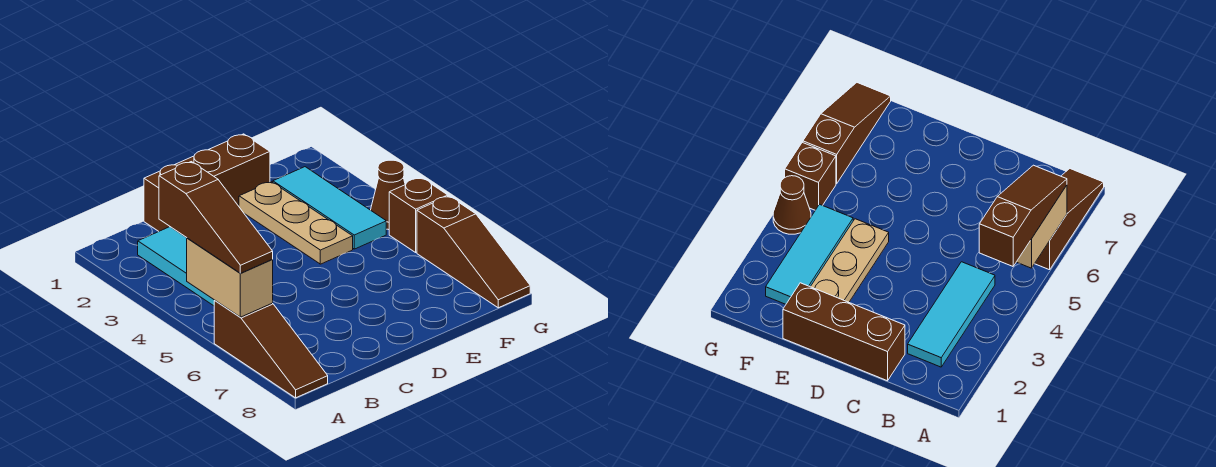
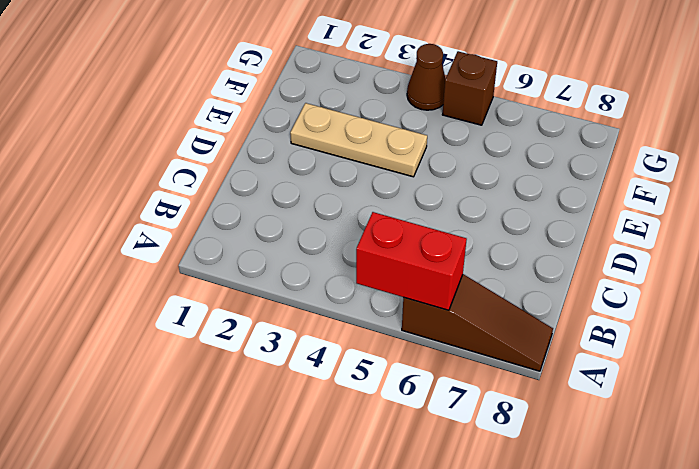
red brick A5:A6 level 2 -> tan brick A5:A6 level 2
none -> cyan tile B2:B4 level 1
none -> brown brick C1:E1 level 1

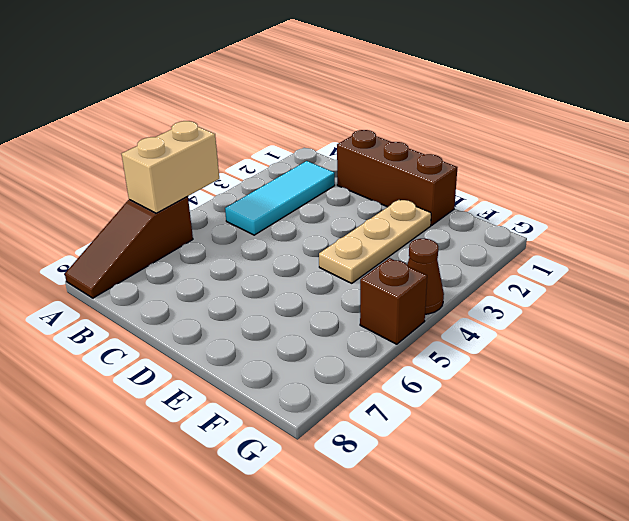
none -> cyan tile F2:F4 level 1
none -> brown slope G6:G8 level 1 top 6

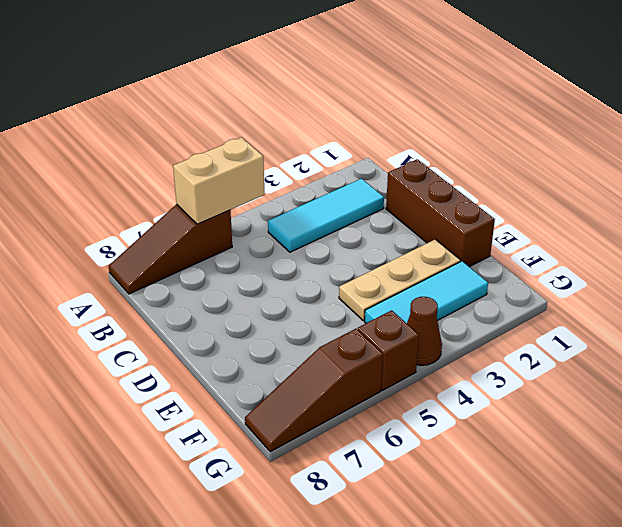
none -> brown slope A4:A6 level 3 top 4

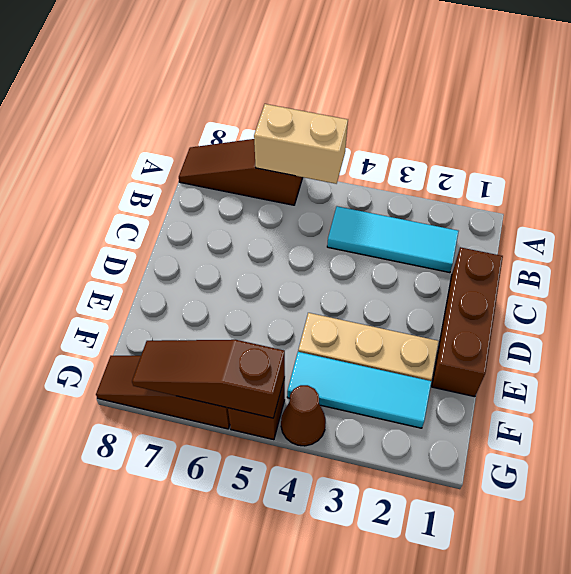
brown slope G5:G7 level 2 top 5 -> brown slope A4:A6 level 3 top 4

